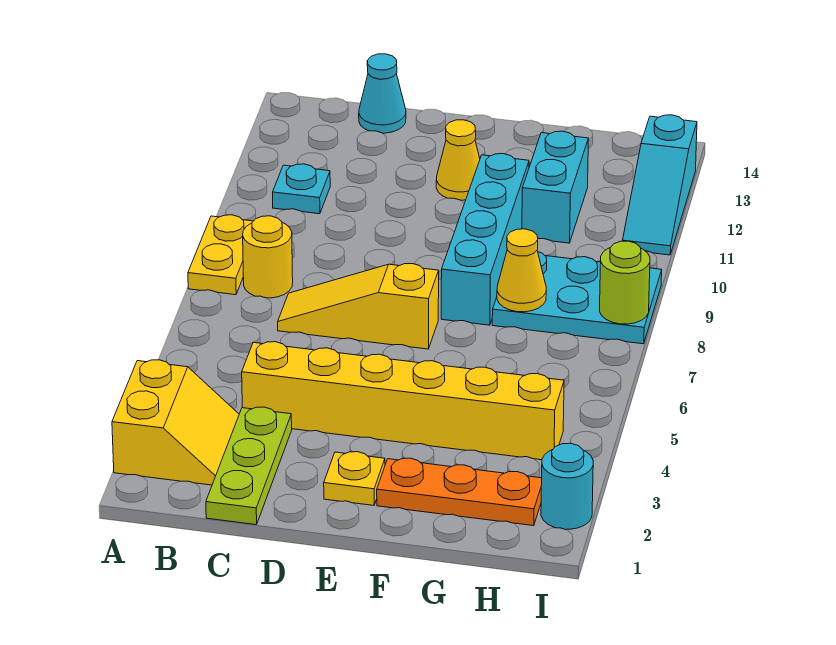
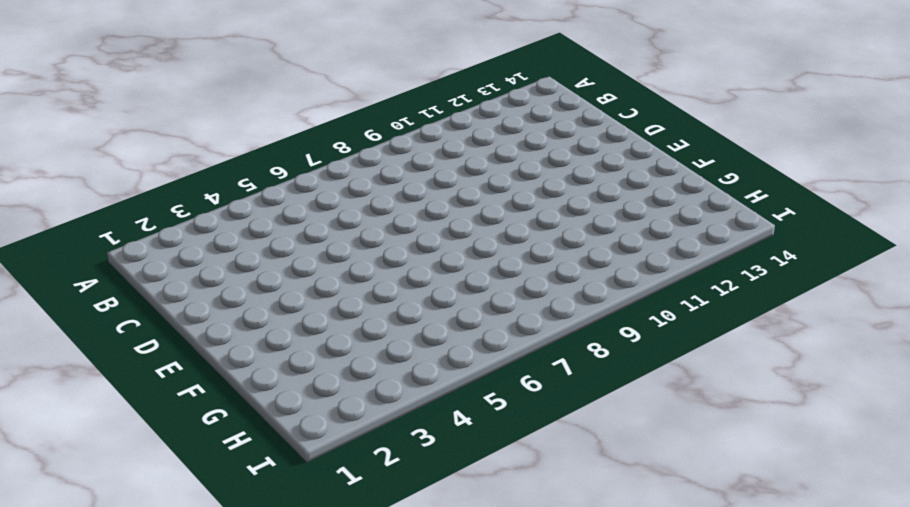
none -> yellow slope A2:B3 level 1 top A
none -> yellow plate A8:A9 level 1
none -> yellow round brick B8 level 1

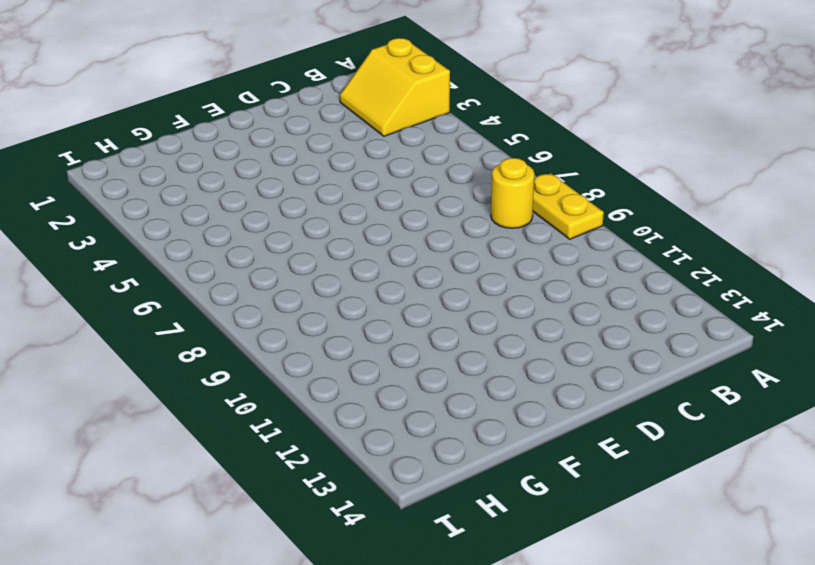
none -> cyan plate B11 level 1
none -> lime plate C1:C3 level 1
none -> yellow brick C4:H4 level 1

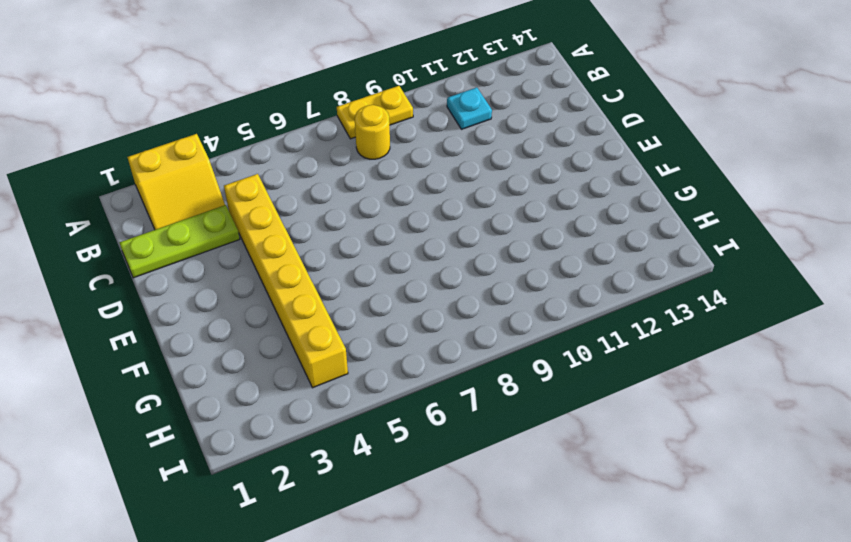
none -> yellow slope C7:E7 level 1 top E
none -> cyan cone C14 level 1
none -> yellow plate E2 level 1

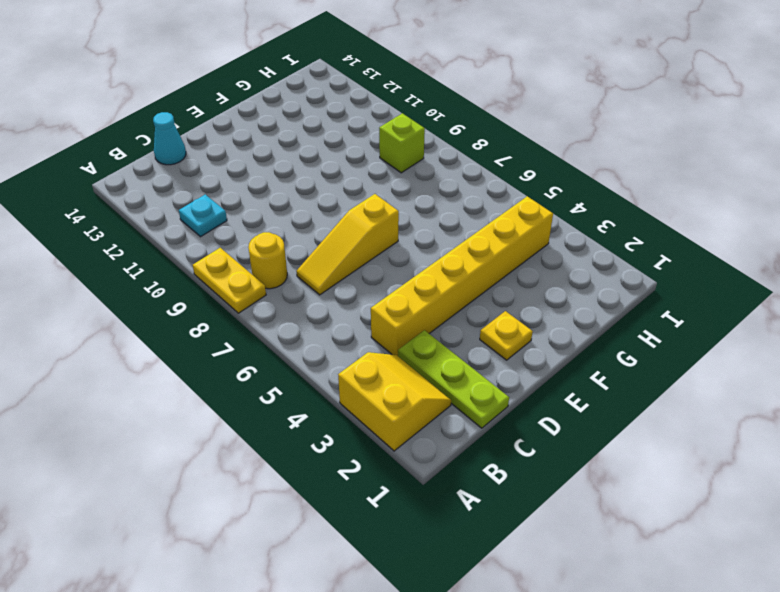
lime brick H9 level 1 -> cyan plate G8:I9 level 1
none -> yellow cone E12 level 1
none -> orange plate F2:H2 level 1
none -> cyan brick F8:F11 level 1

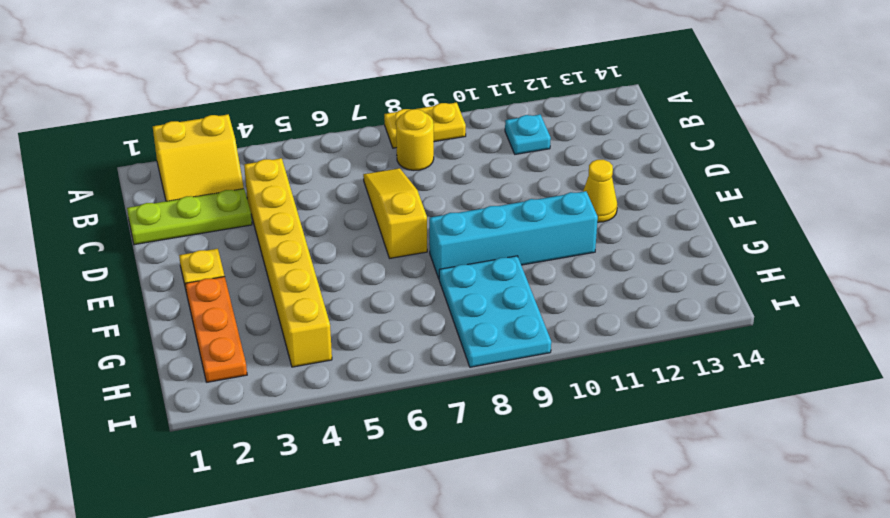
none -> cyan cone C14 level 1
none -> cyan brick G11:G12 level 1
none -> cyan round brick I2 level 1

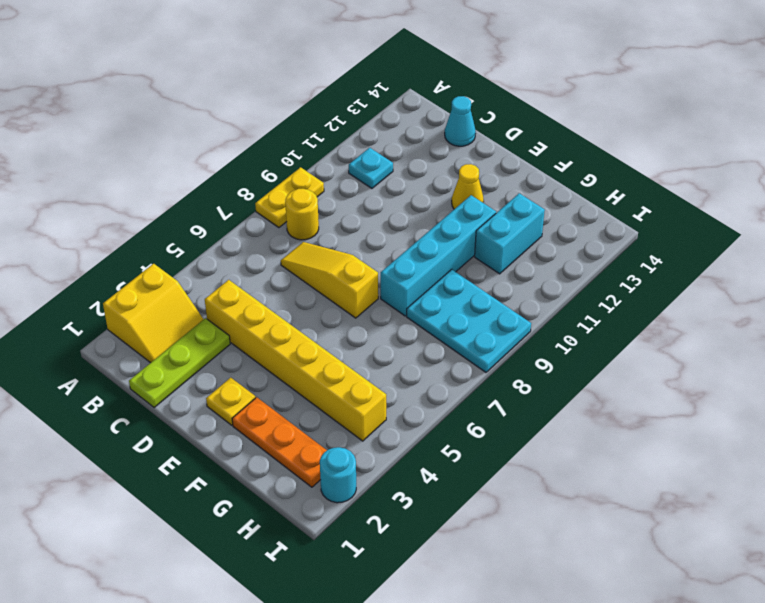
none -> cyan slope I11:I13 level 1 top 13
none -> yellow cone G8 level 2
none -> lime round brick I8 level 2

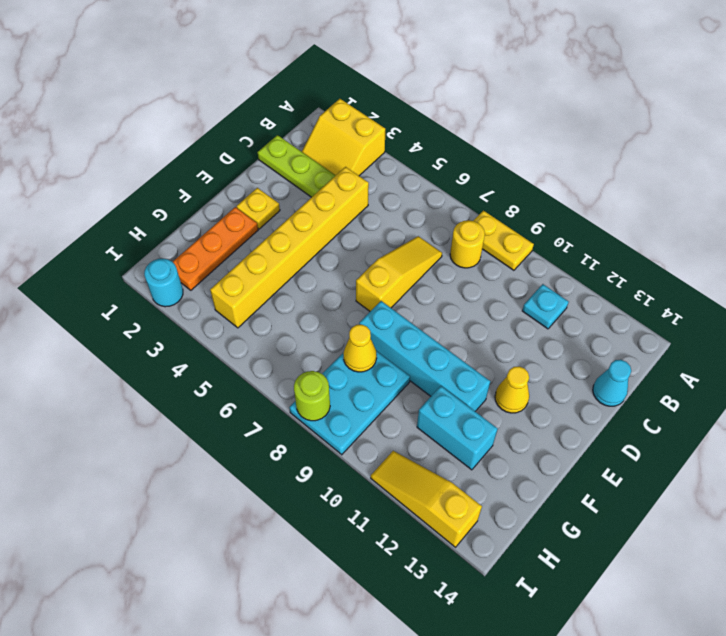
yellow slope I11:I13 level 1 top 13 -> cyan slope I11:I13 level 1 top 13

